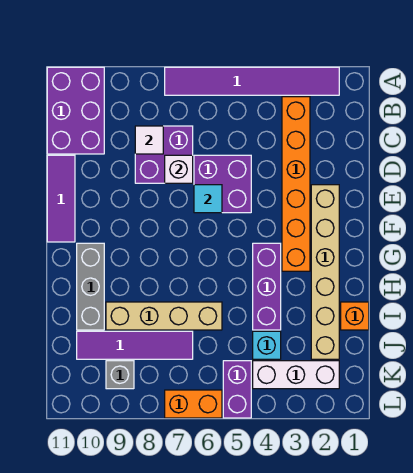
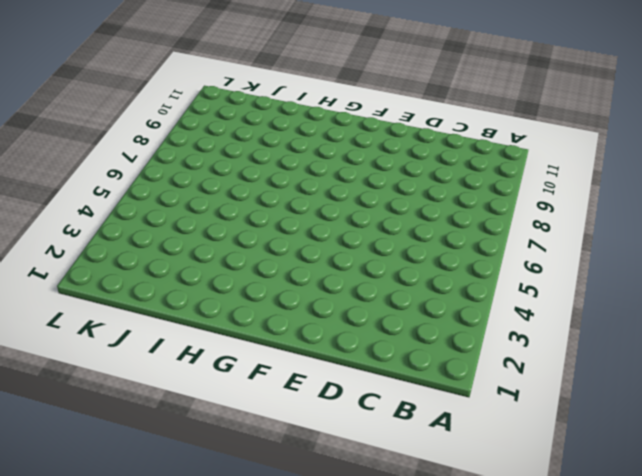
none -> purple tile A2:A7 level 1
none -> purple brick A10:C11 level 1
none -> orange brick B3:G3 level 1

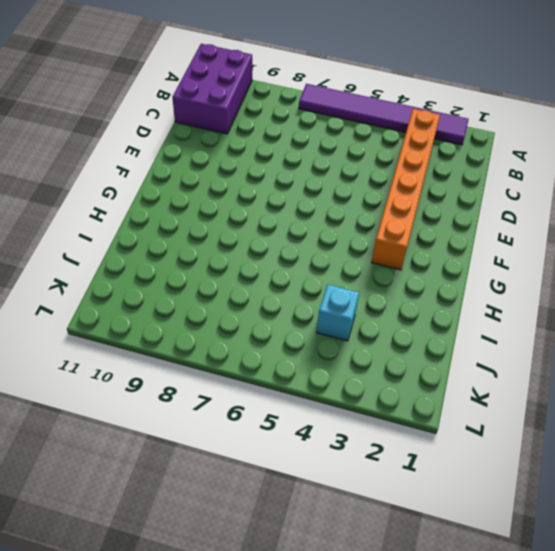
none -> purple brick C7:D8 level 1
none -> purple brick D5:E6 level 1
none -> purple tile D11:F11 level 1

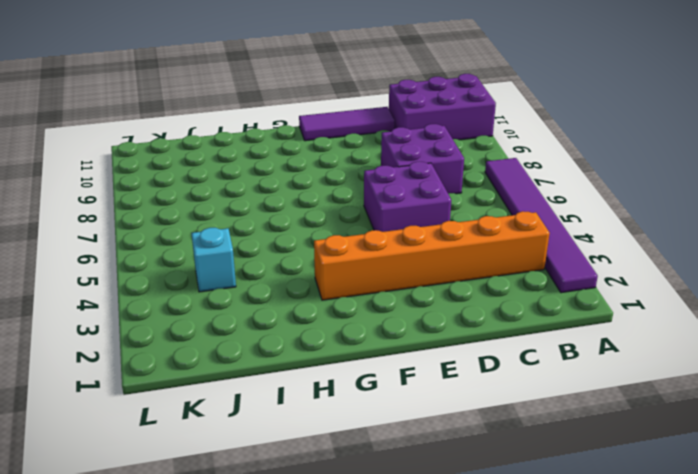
none -> tan brick E2:J2 level 1
none -> purple brick G4:I4 level 1
none -> grey brick G10:I10 level 1

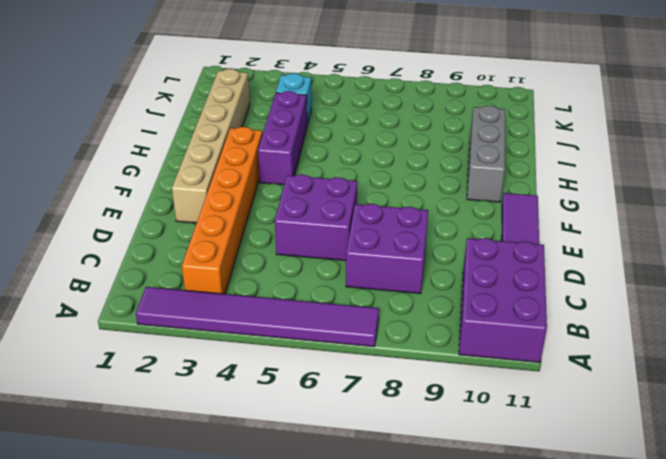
none -> orange brick I1 level 1
none -> tan brick I6:I9 level 1
none -> purple tile J7:J10 level 1

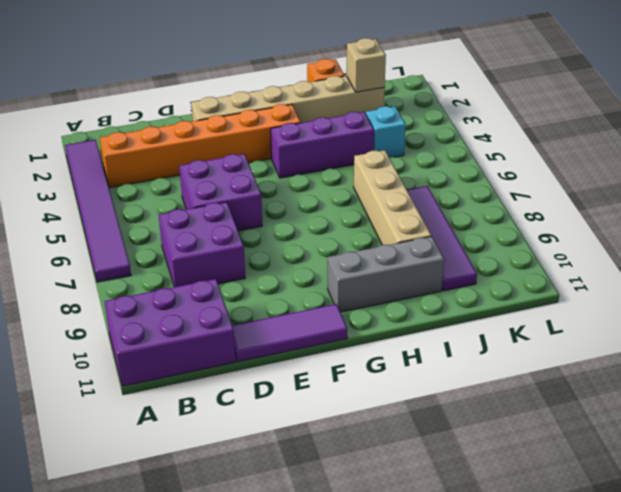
tan brick J2 level 2 -> none
none -> white brick K2:K4 level 1
none -> purple brick K5:L5 level 1
none -> grey brick K9 level 1

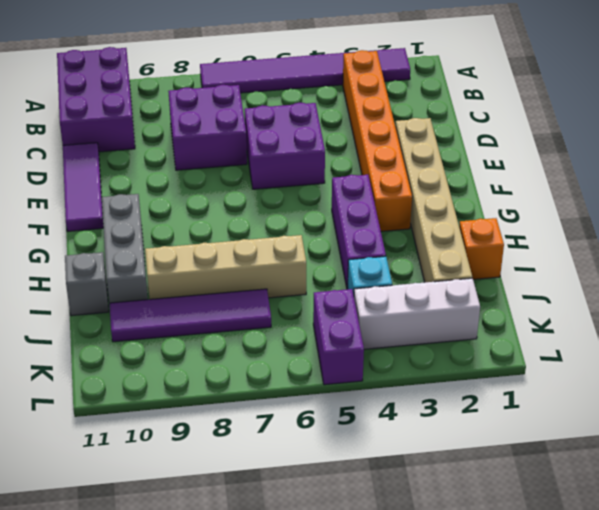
grey brick I11 level 1 -> grey brick K9 level 1
none -> orange brick L6:L7 level 1
none -> white tile C8 level 2
none -> white brick D7 level 2

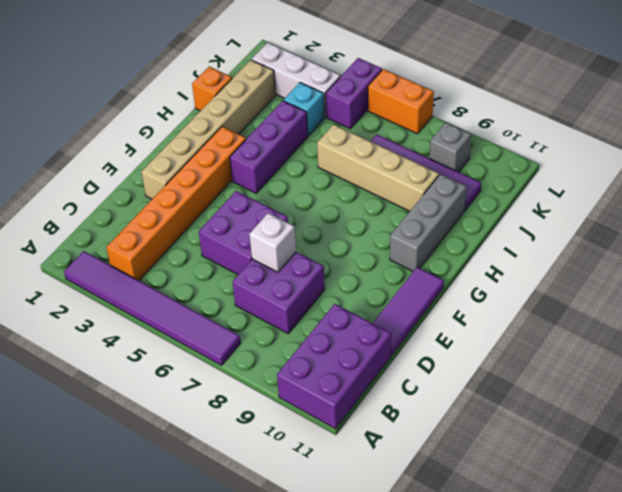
none -> white tile C8 level 2
none -> cyan tile E6 level 2

